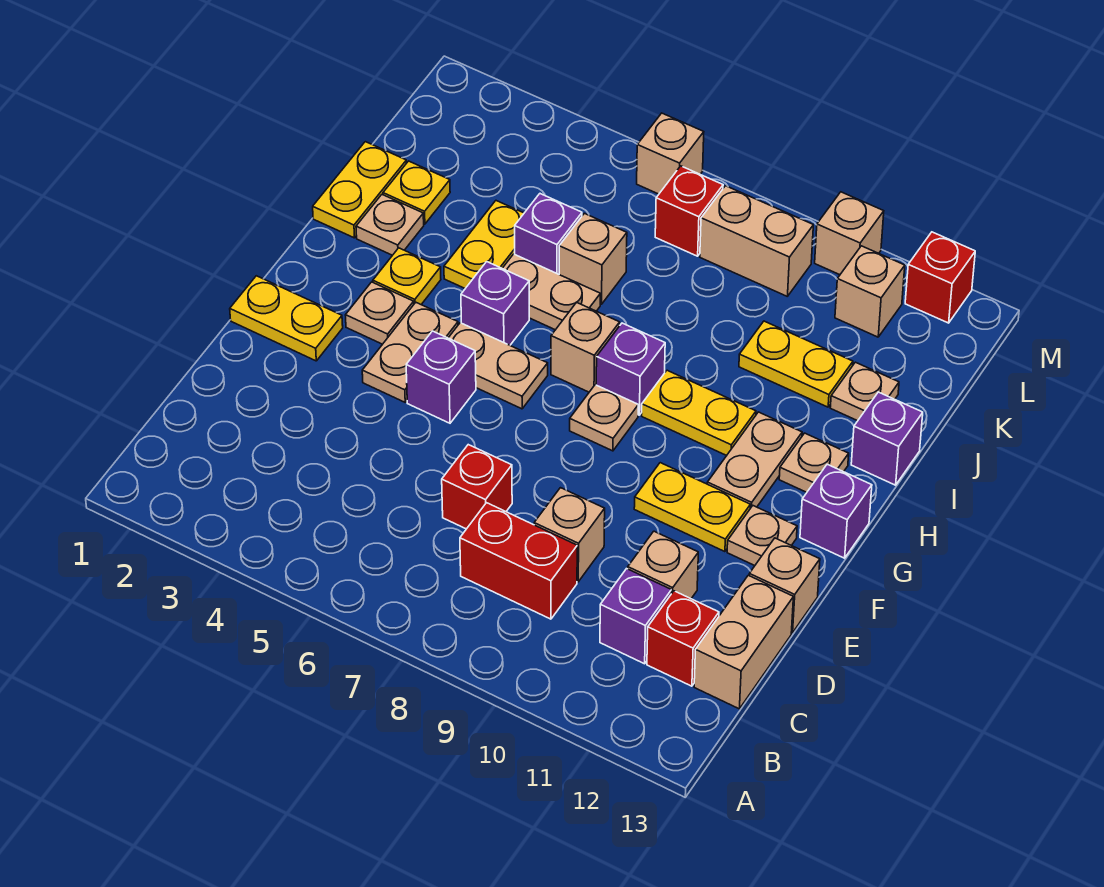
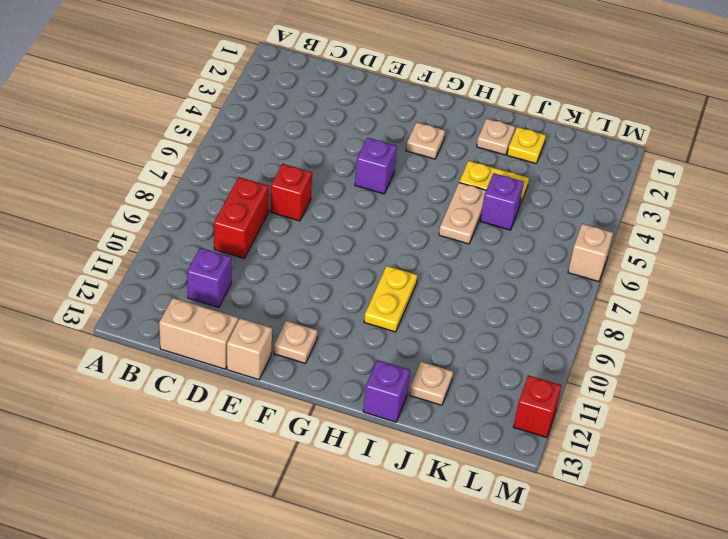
none -> red brick C12 level 1
none -> tan brick D9 level 1
none -> tan brick D11 level 1
none -> yellow plate F1:F2 level 1

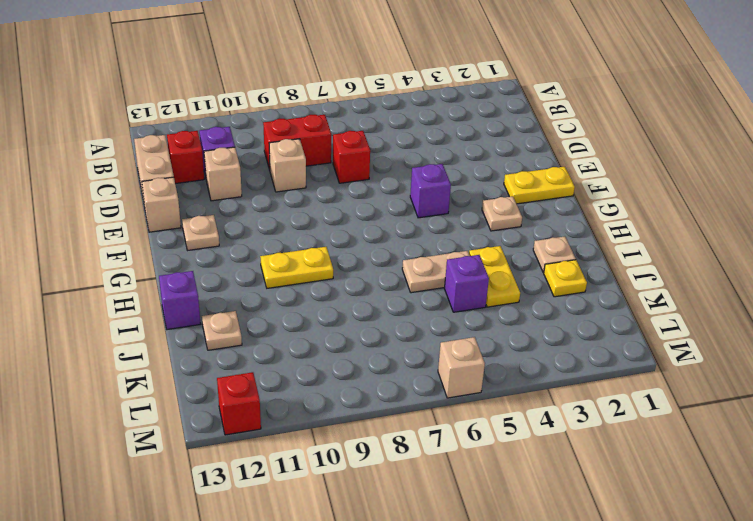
none -> tan plate F4:G4 level 1
none -> yellow plate F10:F11 level 1
none -> tan plate G5:G6 level 1
none -> tan plate G8 level 1

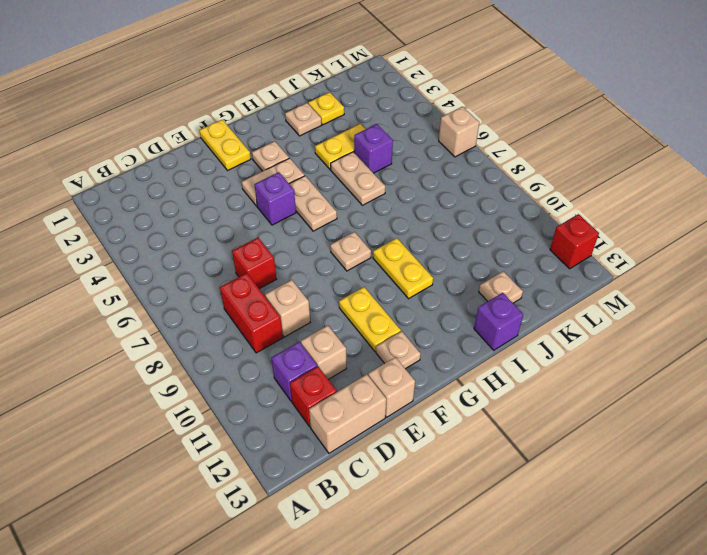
none -> tan plate G11:H11 level 1
none -> purple brick G13 level 1
none -> yellow plate H3 level 1
none -> purple brick H5 level 1

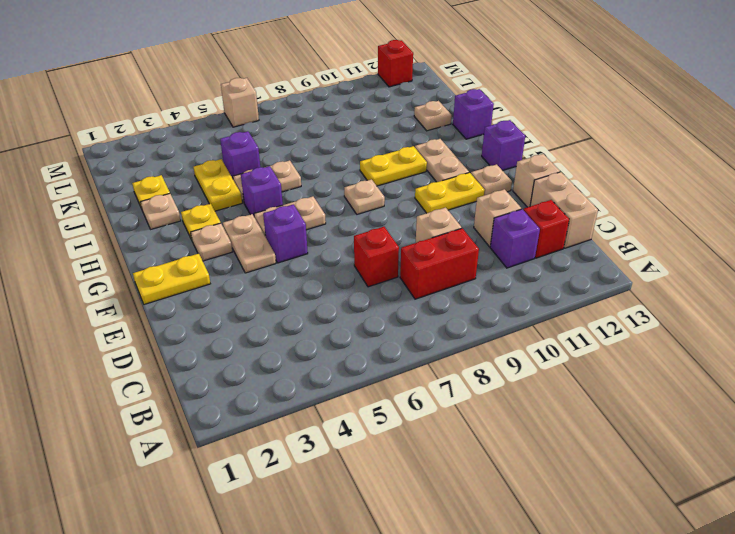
none -> tan brick H7 level 1
none -> purple brick H8 level 1
none -> tan plate H12 level 1
none -> yellow plate I1:J1 level 1

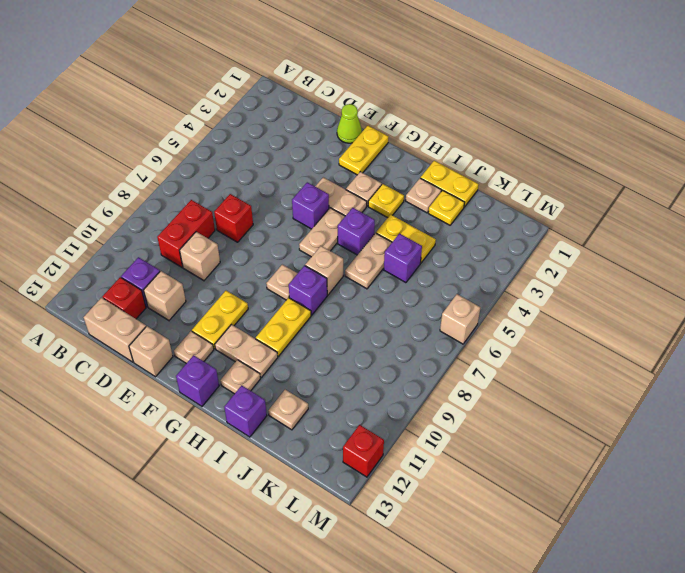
lime cone E1 level 1 -> none
none -> tan brick J6 level 1
none -> yellow plate J10:J11 level 1
none -> red brick L7 level 1
none -> tan brick L8:L9 level 1

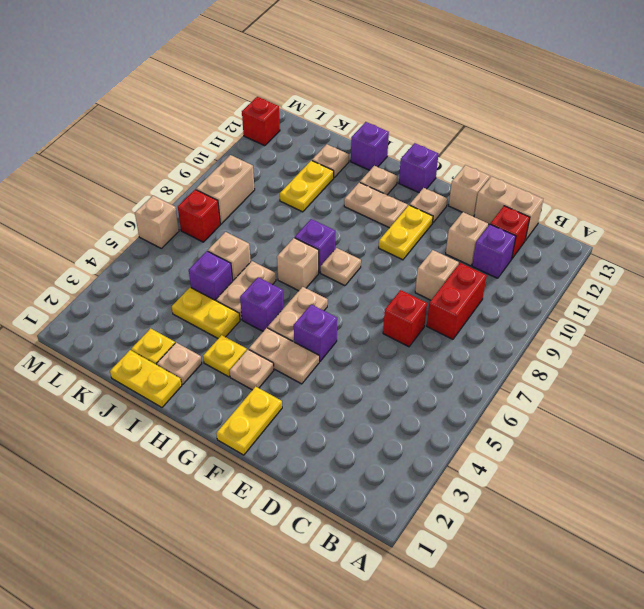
none -> yellow plate H9:H10 level 1
none -> tan brick L11 level 1
none -> tan brick M10 level 1

